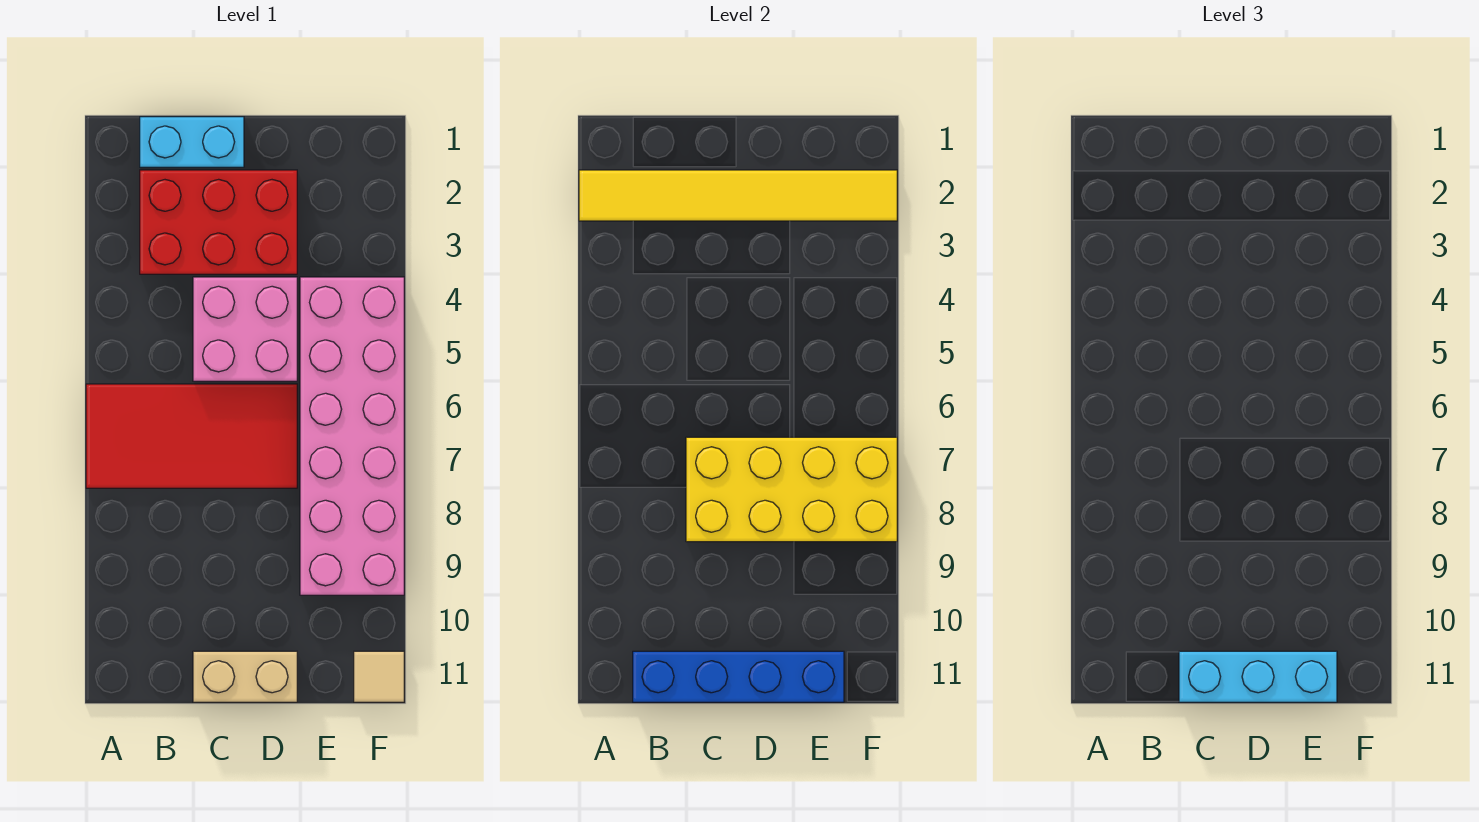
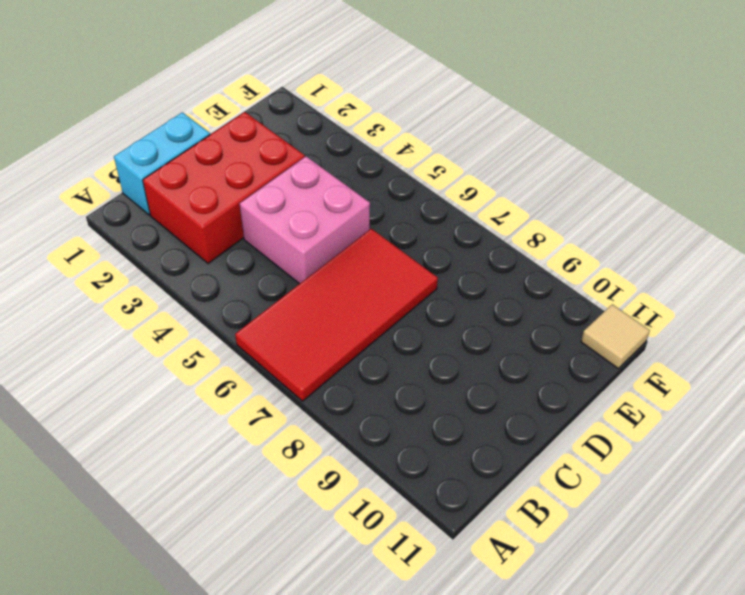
none -> tan brick C11:D11 level 1
none -> pink brick E4:F9 level 1

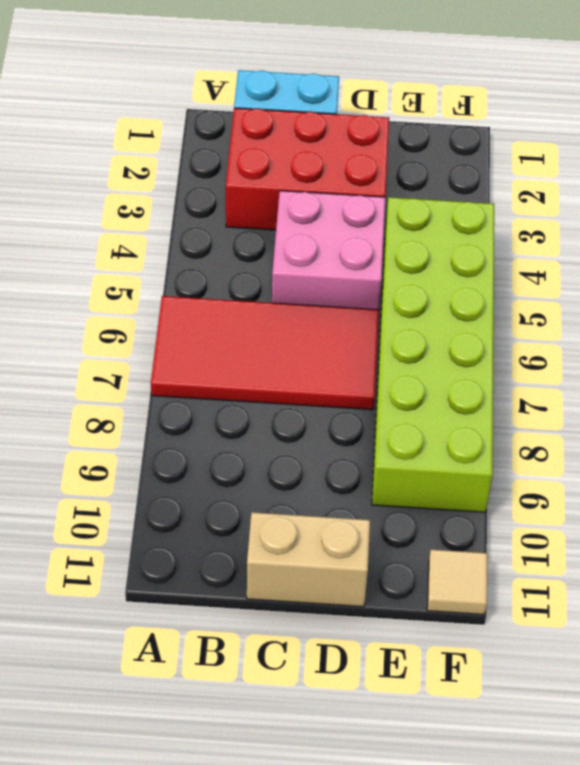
lime brick E4:F9 level 1 -> pink brick E4:F9 level 1
none -> yellow tile A2:F2 level 2
none -> blue brick B11:E11 level 2

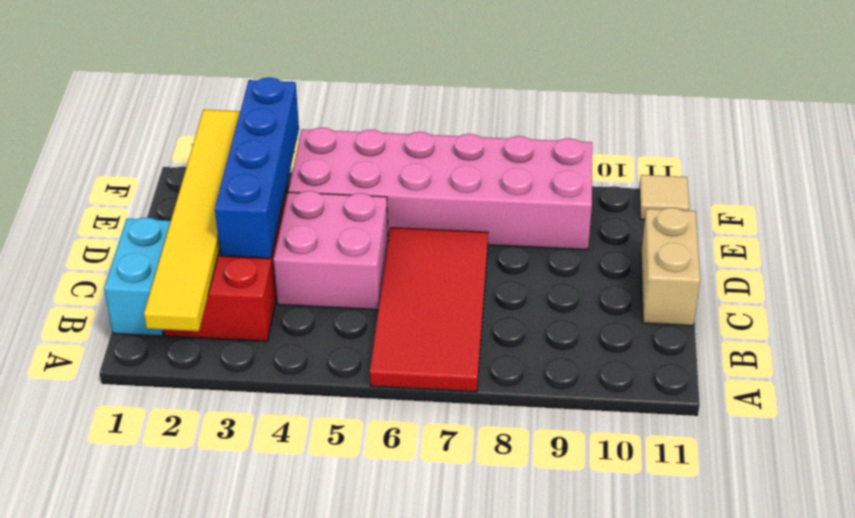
blue brick C3:F3 level 2 -> blue brick B11:E11 level 2
none -> yellow brick C7:F8 level 2
none -> cyan brick C11:E11 level 3

